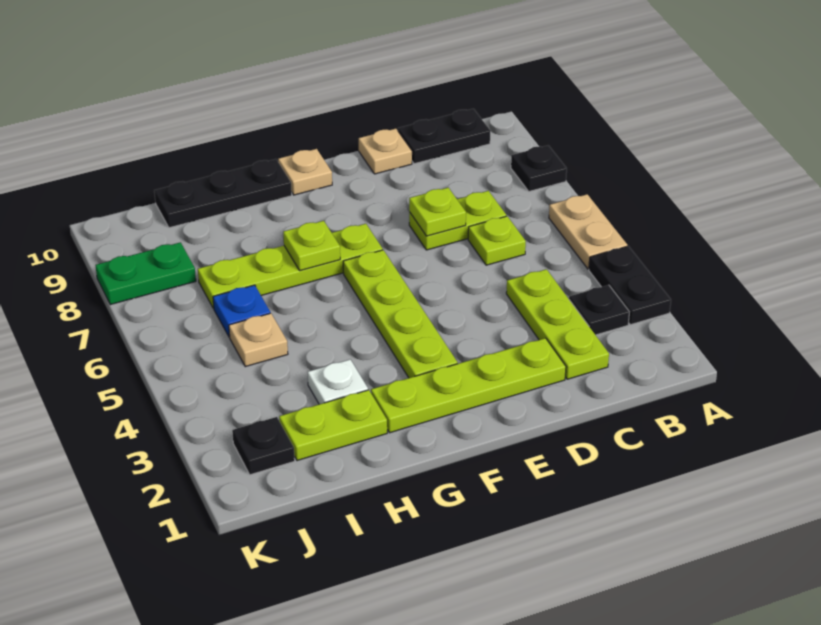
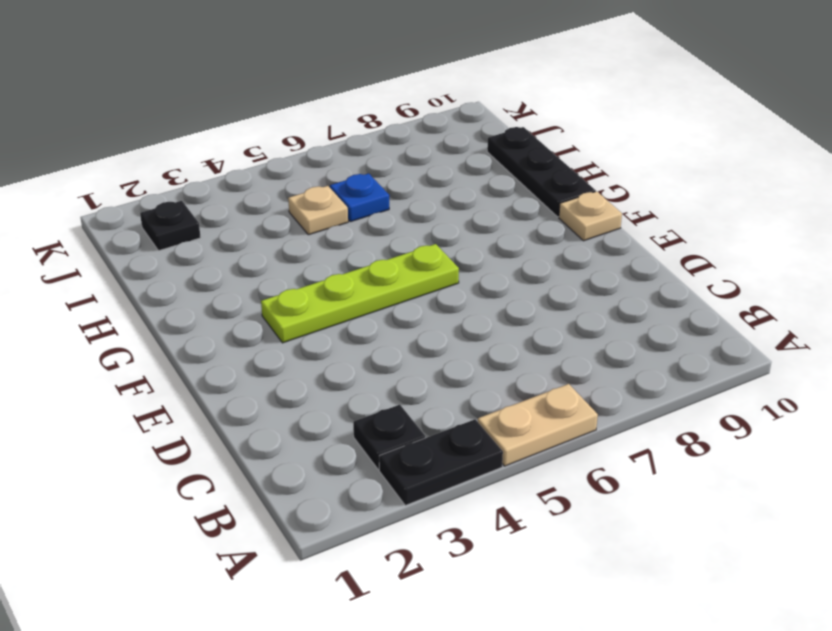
none -> black plate A8 level 1
none -> black plate B10:C10 level 1
none -> lime plate C2:C4 level 1

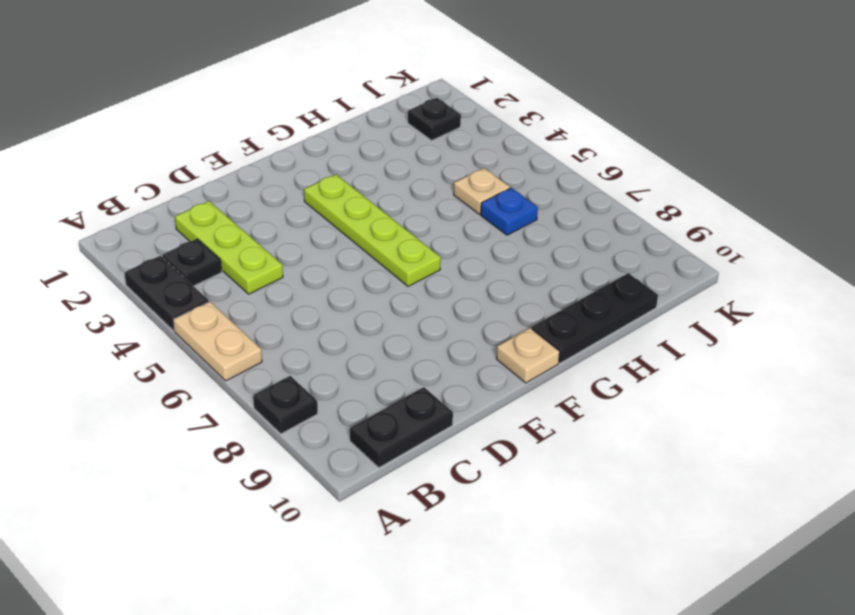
none -> lime plate C6 level 1
none -> lime plate C7:D7 level 1
none -> lime plate D2:G2 level 1

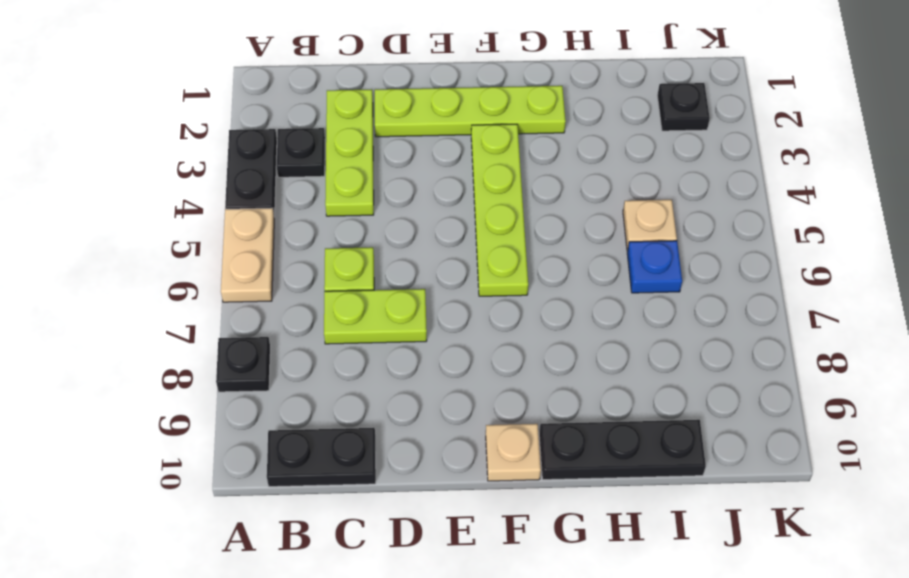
none -> tan plate D10 level 1
none -> lime plate F7:I7 level 1
none -> lime plate H2:I2 level 1

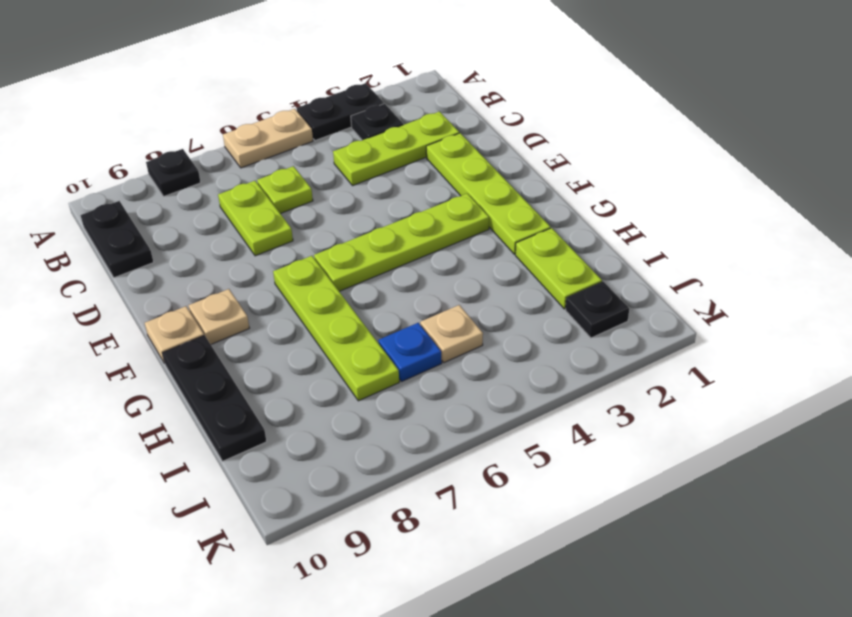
tan plate F9 level 1 -> tan plate D10 level 1
none -> white plate H3 level 1
none -> green plate J8:K8 level 1
none -> lime plate D7 level 2

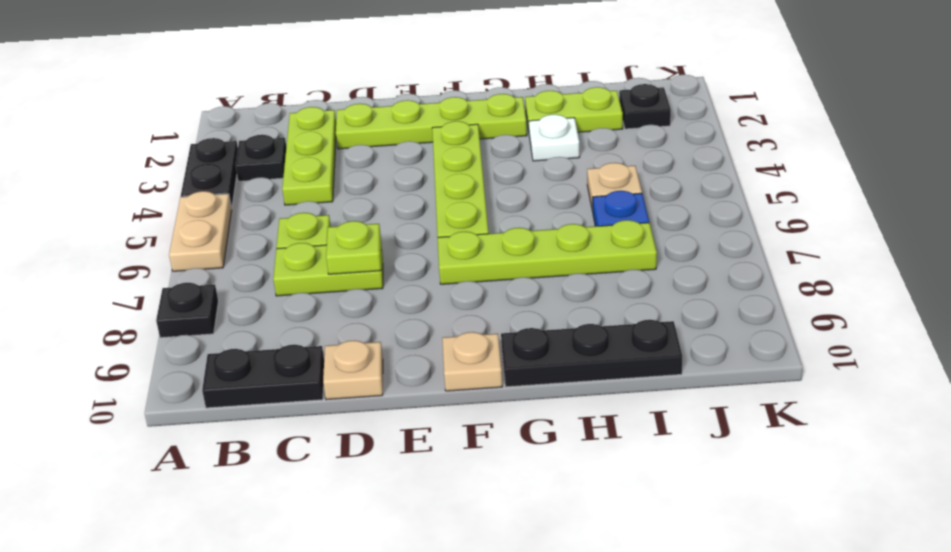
none -> green plate J8:K8 level 1
none -> lime plate G7 level 2

